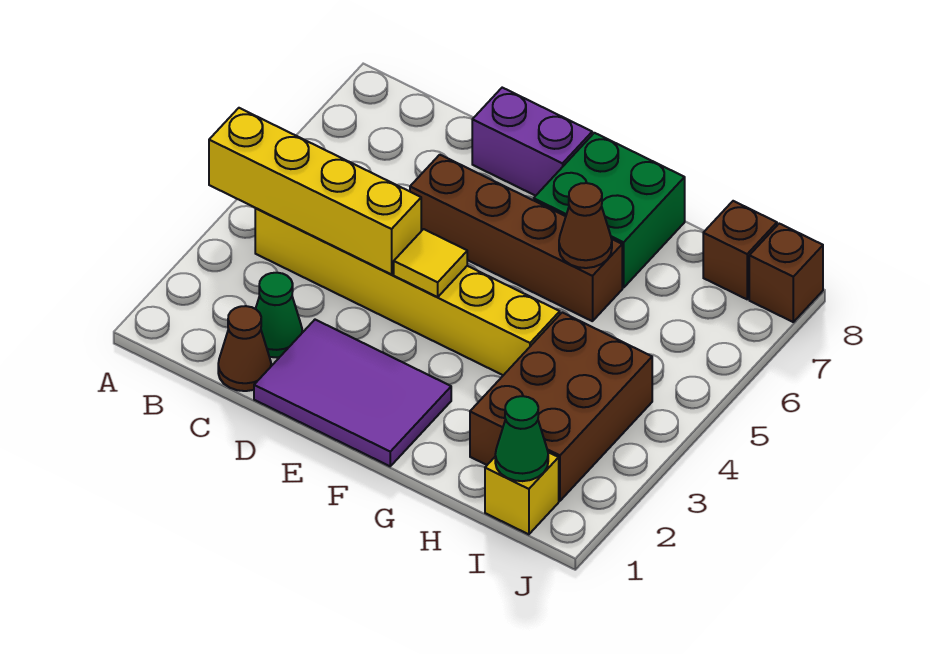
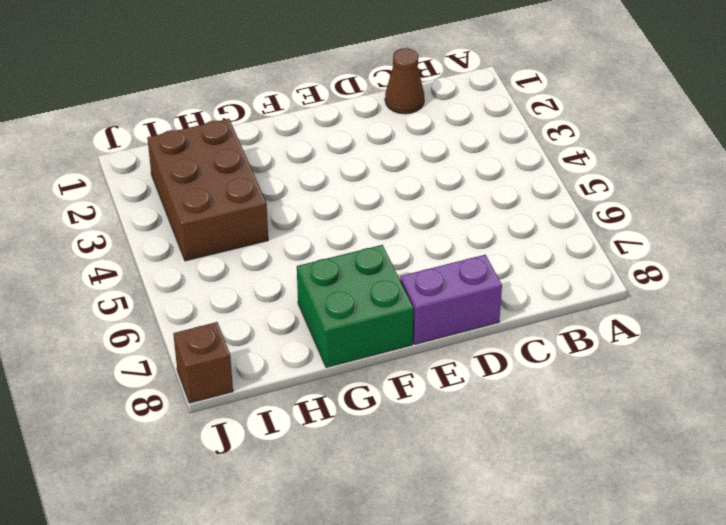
none -> yellow brick B4:G4 level 1
none -> green cone C2 level 1
none -> purple tile D1:F2 level 1

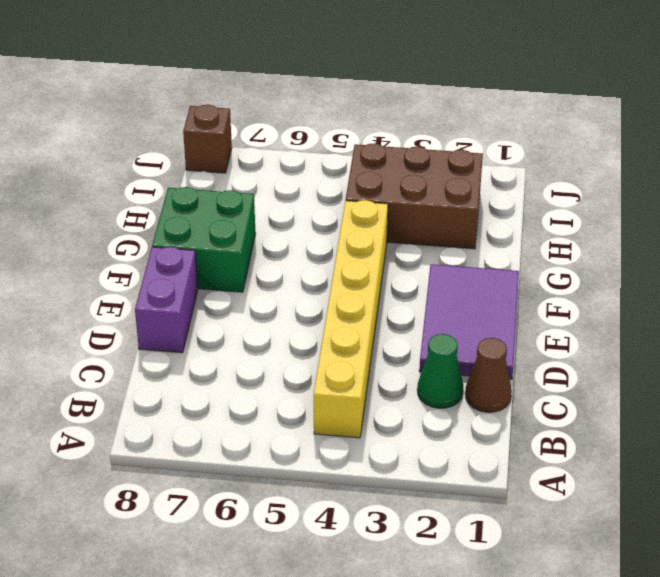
none -> brown brick D6:G6 level 1
none -> yellow brick I1 level 1
none -> brown brick I8 level 1

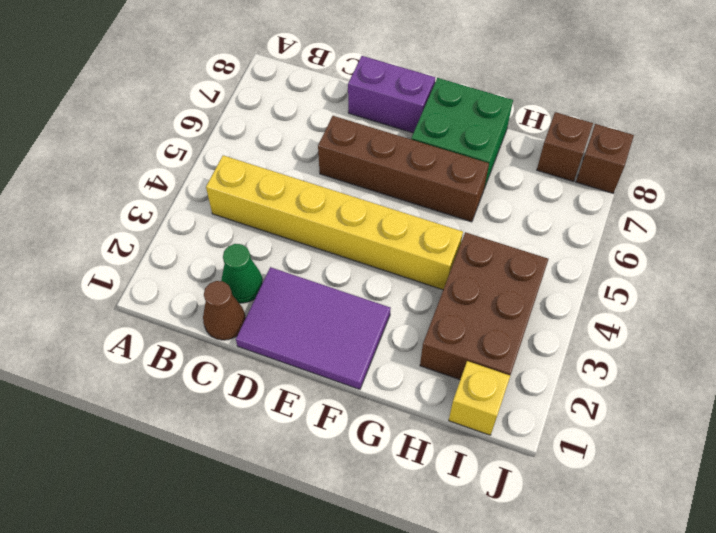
none -> yellow brick A4:D4 level 2
none -> yellow tile E4 level 2
none -> brown cone G6 level 2

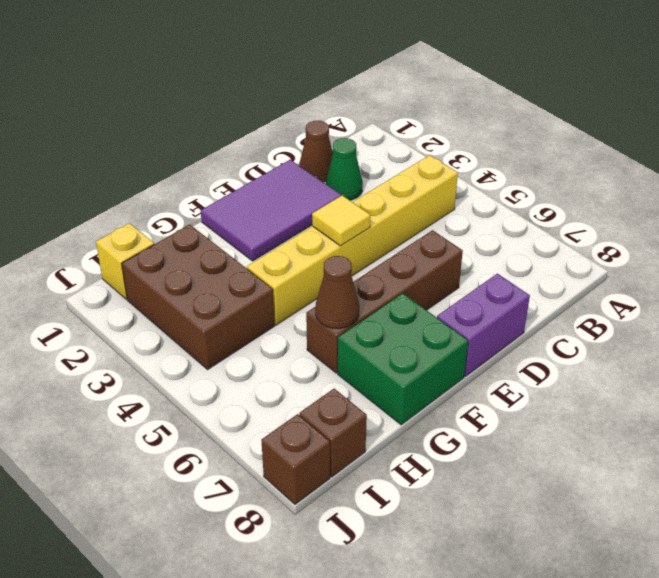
none -> yellow brick A4:D4 level 2
none -> green cone I1 level 2

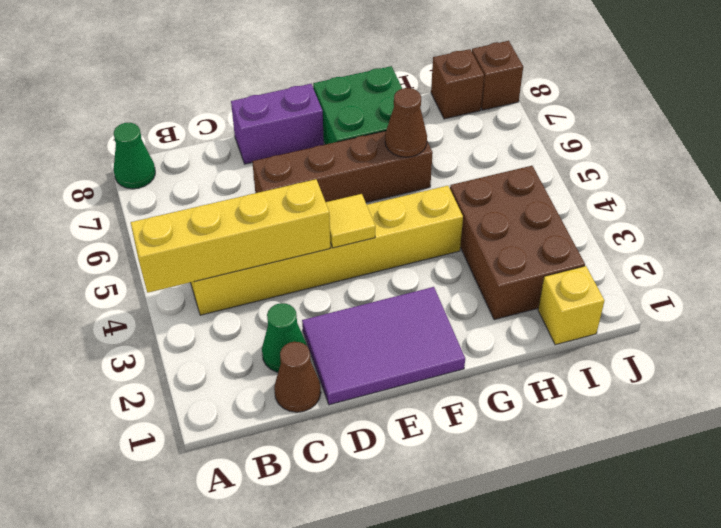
green cone A8 level 1 -> green cone I1 level 2

